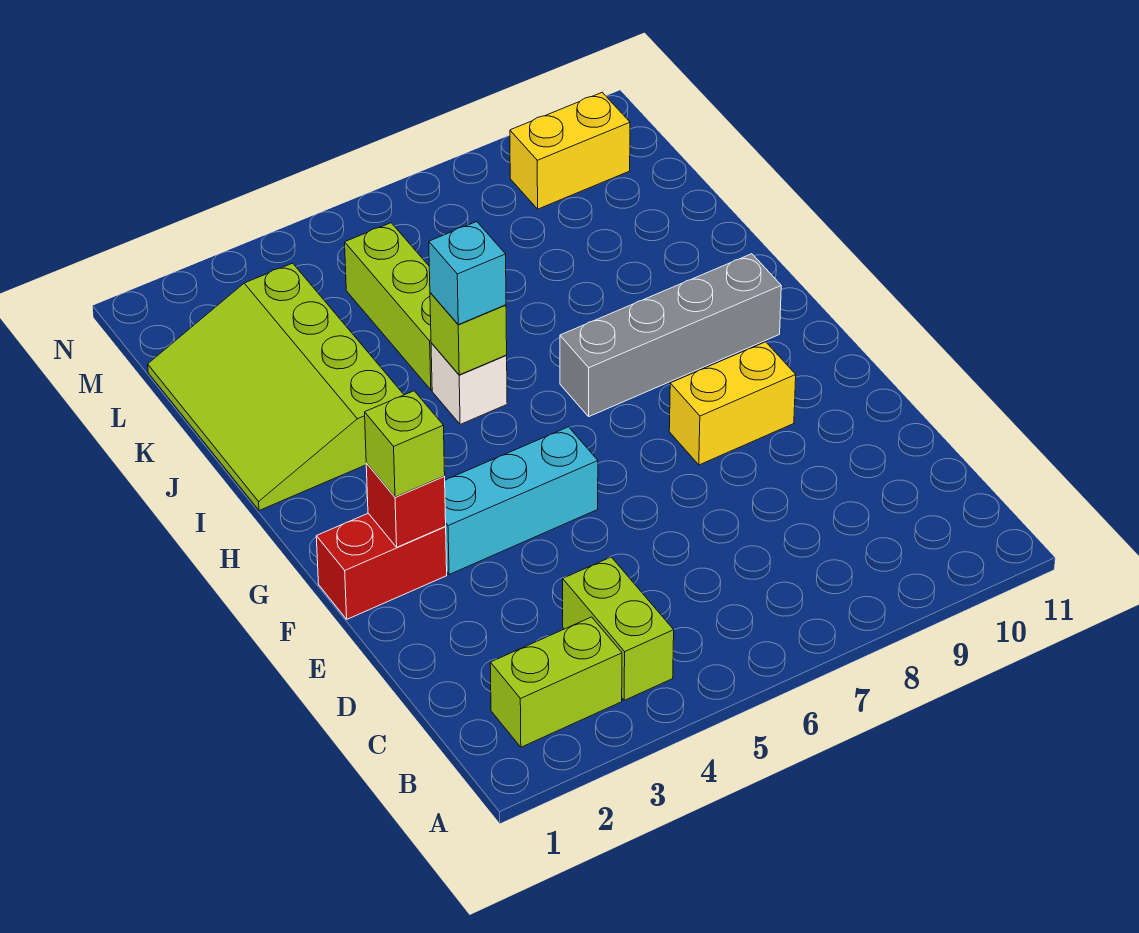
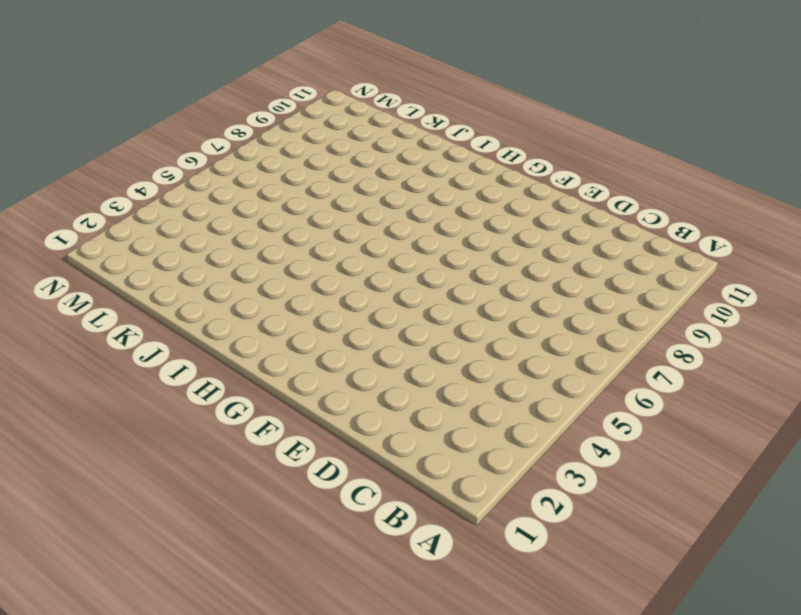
none -> lime brick B2:B3 level 1
none -> lime brick B4:C4 level 1
none -> red brick F1:F2 level 1

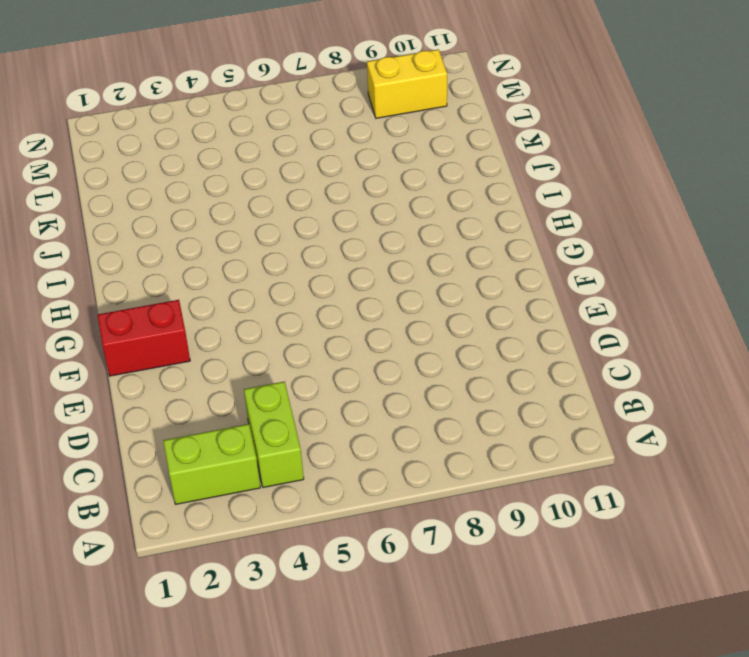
none -> cyan brick F3:F5 level 1
none -> yellow brick F8:F9 level 1
none -> grey brick H7:H10 level 1

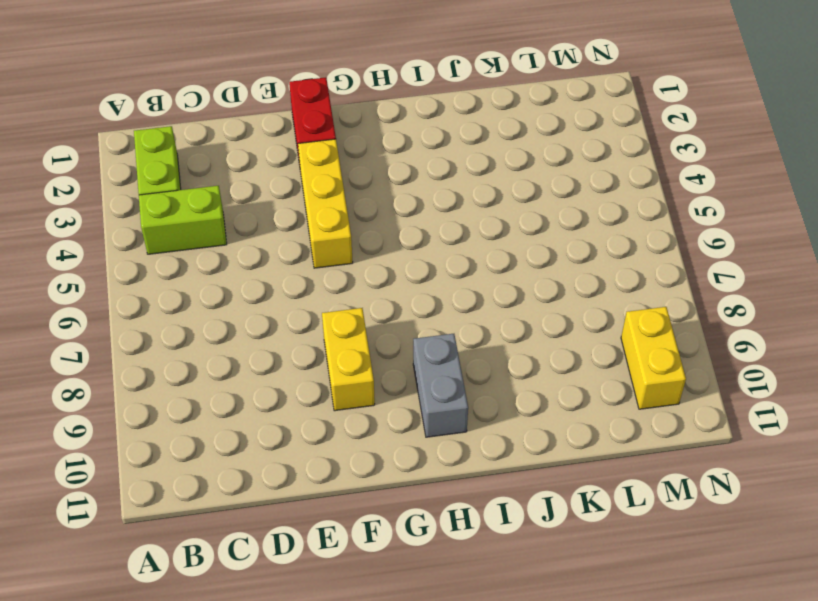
yellow brick F3:F5 level 1 -> cyan brick F3:F5 level 1
grey brick H9:H10 level 1 -> grey brick H7:H10 level 1
none -> lime slope I1:L3 level 1 top 3
none -> white brick I5 level 1
none -> lime brick J5:L5 level 1

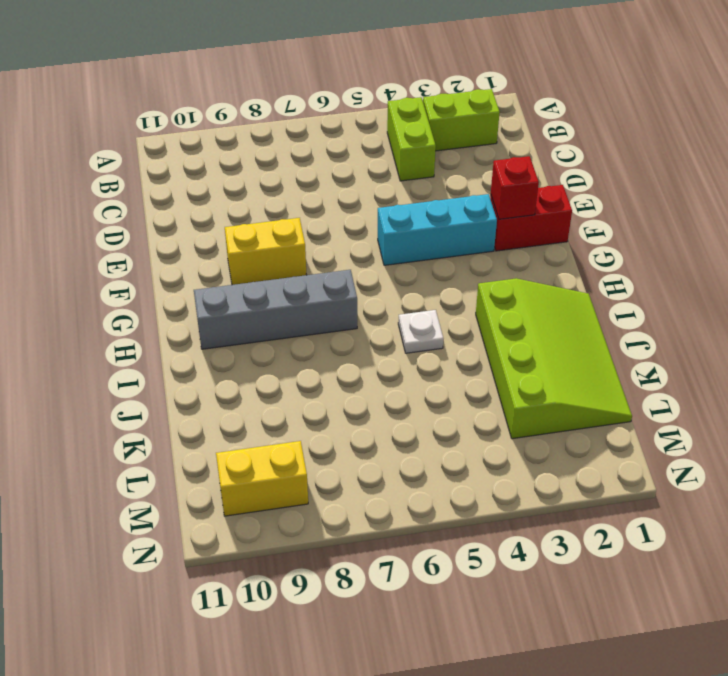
white plate I5 level 1 -> white brick I5 level 1
none -> lime brick J5:L5 level 1
none -> lime brick I5 level 2
none -> lime brick F2 level 3

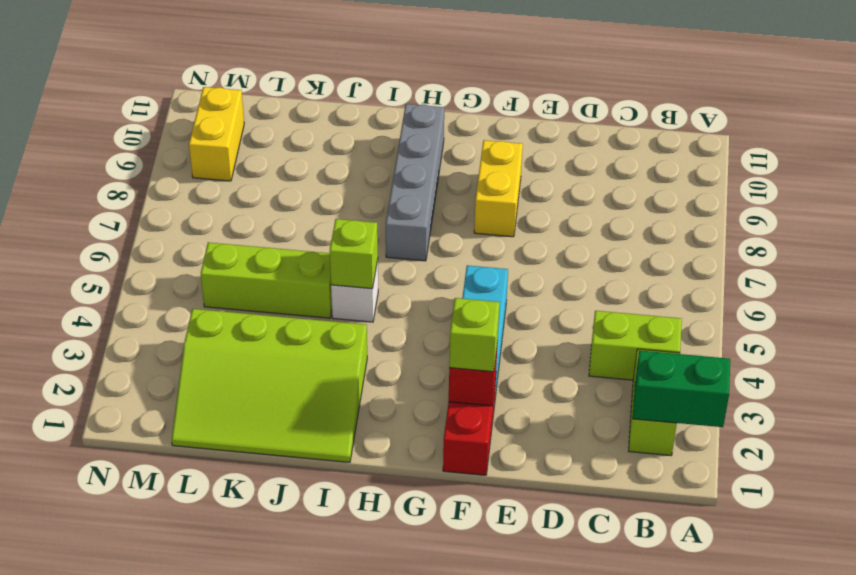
green brick A2:B2 level 2 -> none
none -> cyan brick I5 level 3

